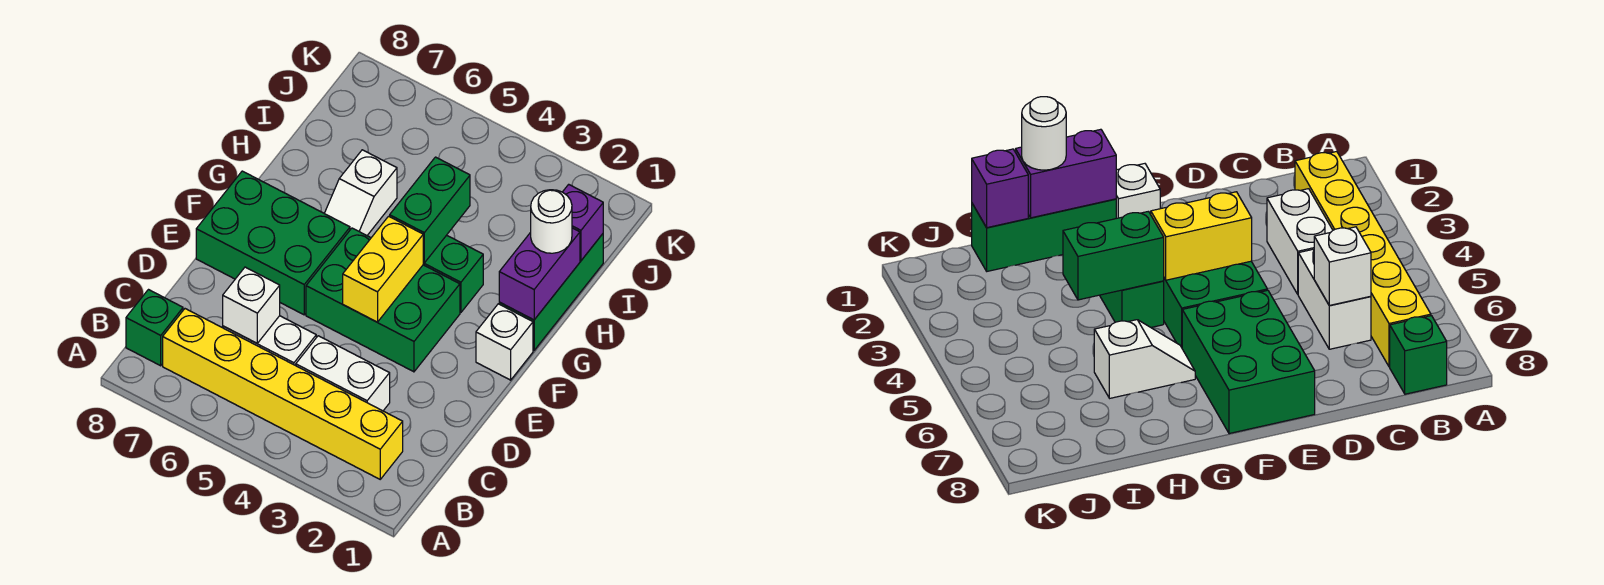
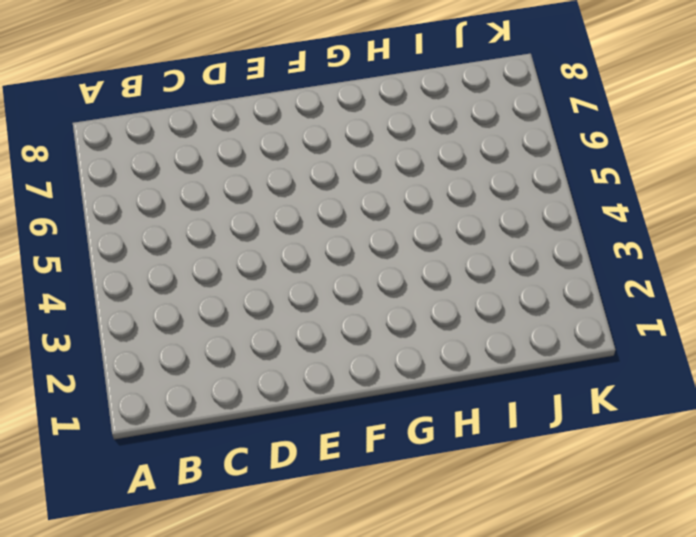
none -> yellow brick B2:B7 level 1
none -> green brick B8 level 1
none -> white brick C3:C4 level 1

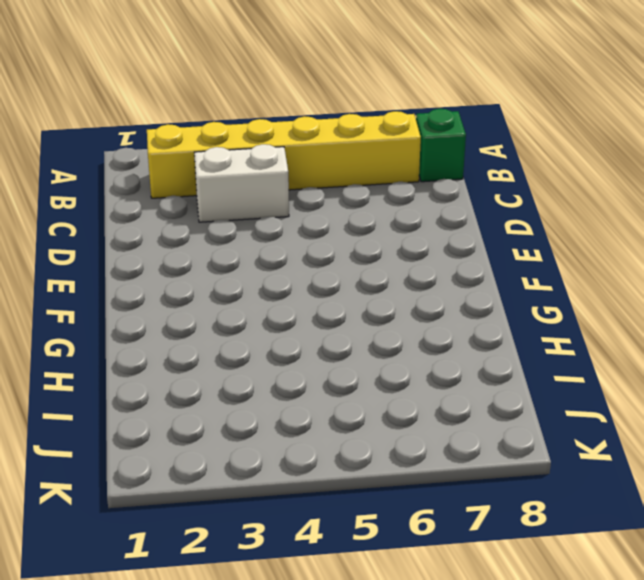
none -> white brick C5:C6 level 1
none -> green brick E3:F5 level 1
none -> green brick E6:F8 level 1

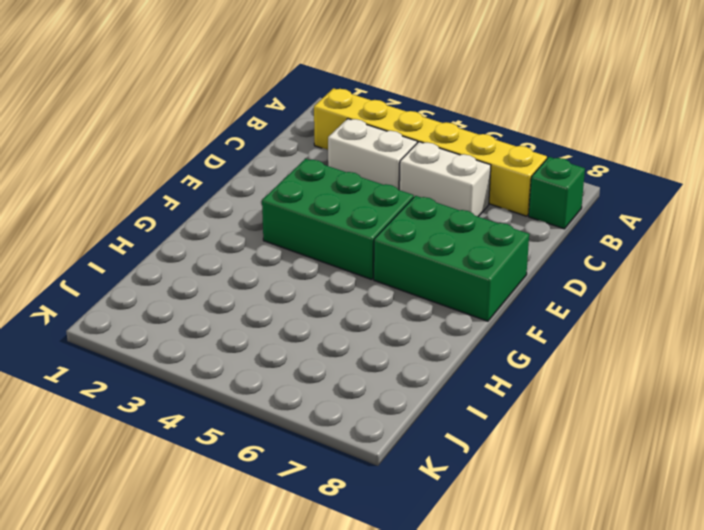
none -> white brick F1 level 1
none -> green brick G1:I1 level 1
none -> green brick G3:G4 level 1

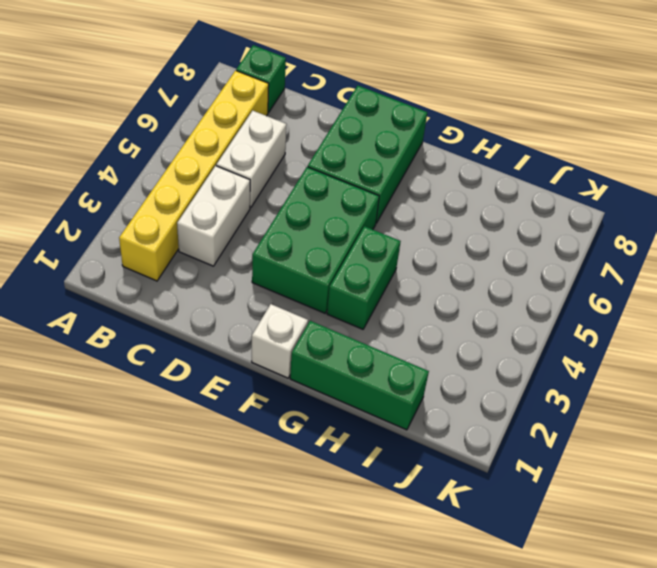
none -> white slope G6:H6 level 1 top H
none -> white brick C6 level 2
none -> yellow brick E4:F4 level 2

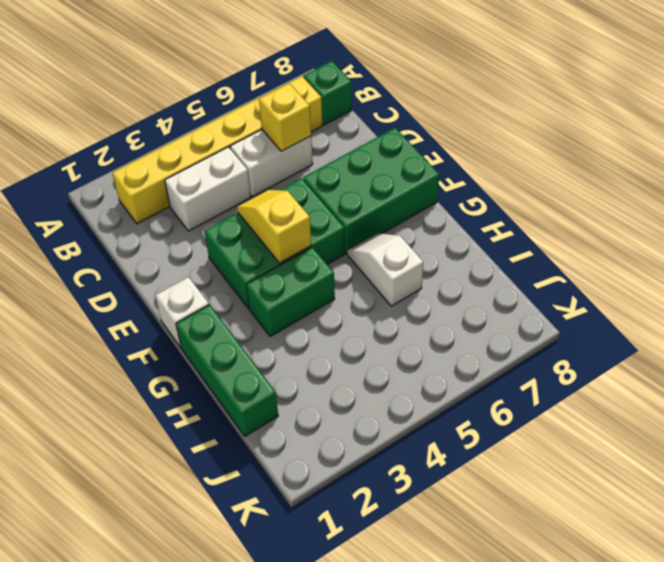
yellow brick C6 level 2 -> white brick C6 level 2
yellow slope E4:F4 level 2 top F -> yellow brick E4:F4 level 2
none -> purple brick G1:H1 level 2
none -> green brick G4:H4 level 2
none -> purple brick I1 level 2

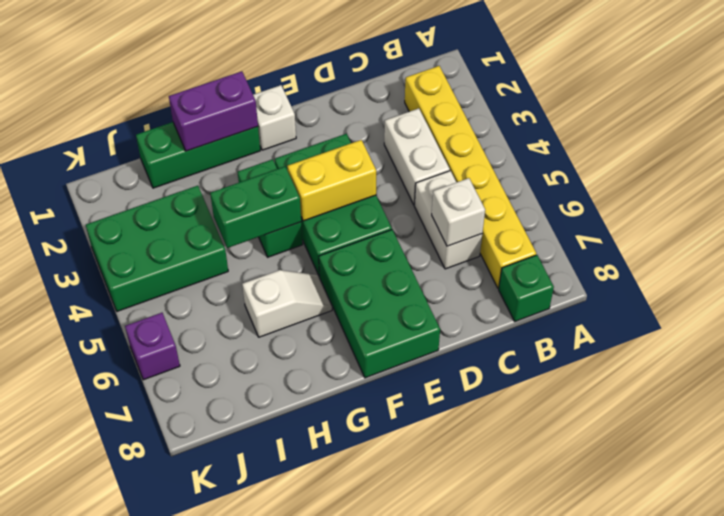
green brick I3:K4 level 1 -> none
purple brick K6 level 1 -> purple brick I1 level 2
none -> white round brick H1 level 3

